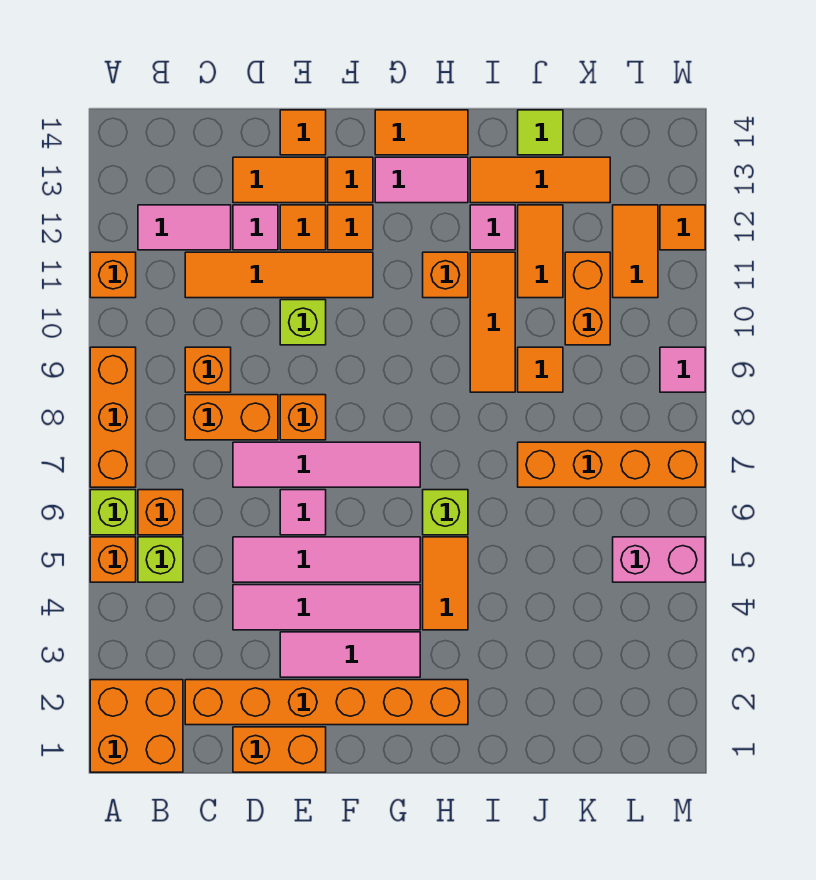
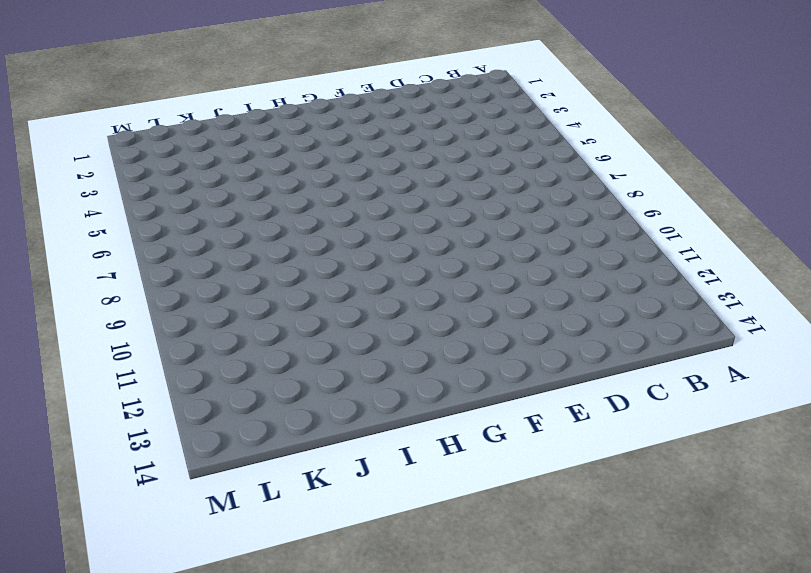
none -> orange brick A1:B2 level 1
none -> orange brick A5 level 1
none -> lime brick A6 level 1
none -> orange brick A7:A9 level 1

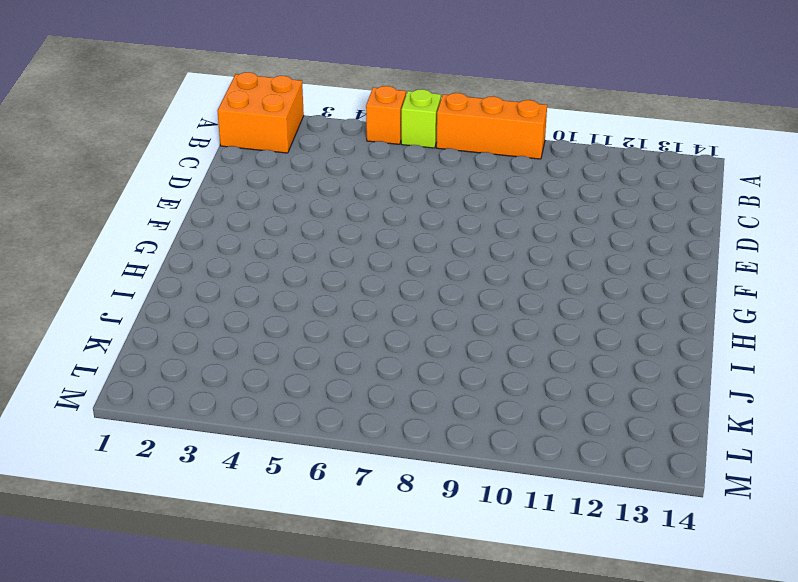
none -> orange brick A11 level 1
none -> lime brick B5 level 1
none -> orange brick B6 level 1
none -> pink tile B12:C12 level 1

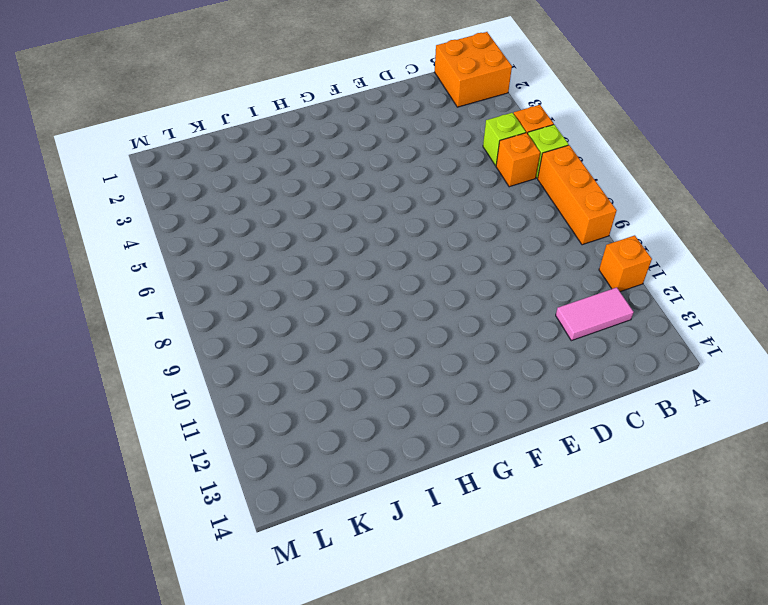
none -> orange brick C2:H2 level 1
none -> orange brick C8:D8 level 1
none -> orange brick C9 level 1
none -> orange tile C11:F11 level 1

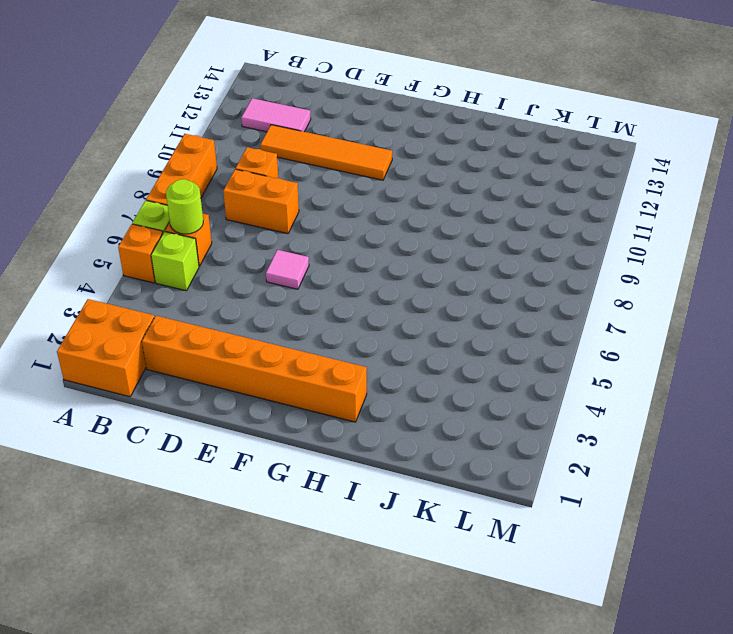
lime round brick B6 level 2 -> none
none -> orange brick A11 level 1
none -> orange brick D1:E1 level 1
none -> pink tile D4:G4 level 1
none -> pink tile D5:G5 level 1

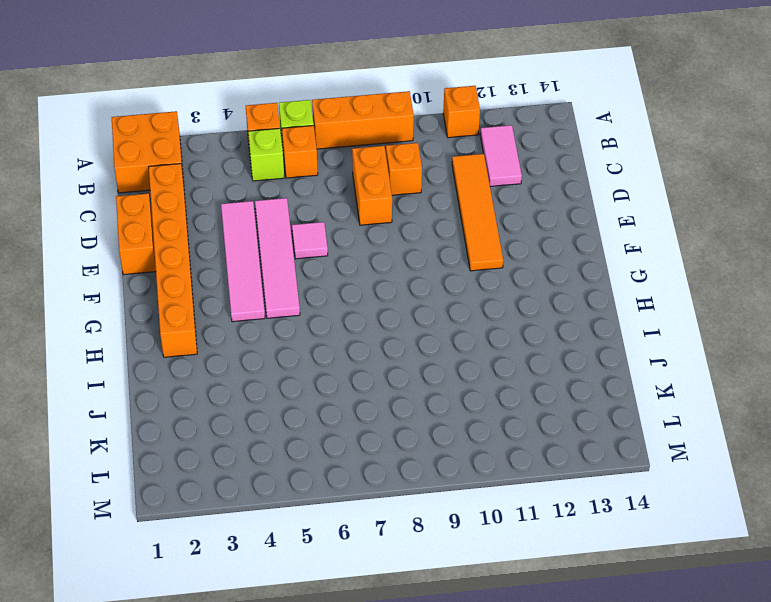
none -> pink tile D7:G7 level 1
none -> pink tile D12 level 1
none -> orange tile D13:E13 level 1
none -> pink tile E3:G3 level 1

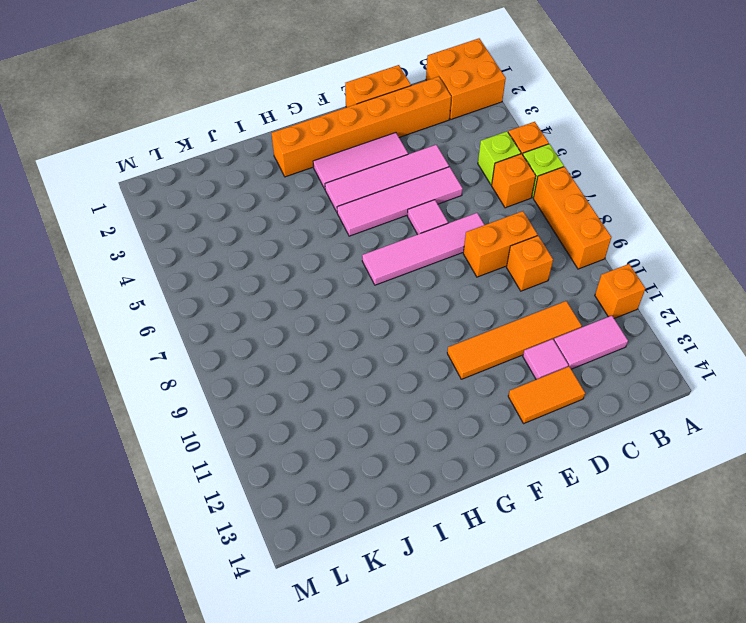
none -> orange brick E8 level 1
none -> lime brick E10 level 1
none -> orange tile E12 level 1
none -> orange tile E14 level 1

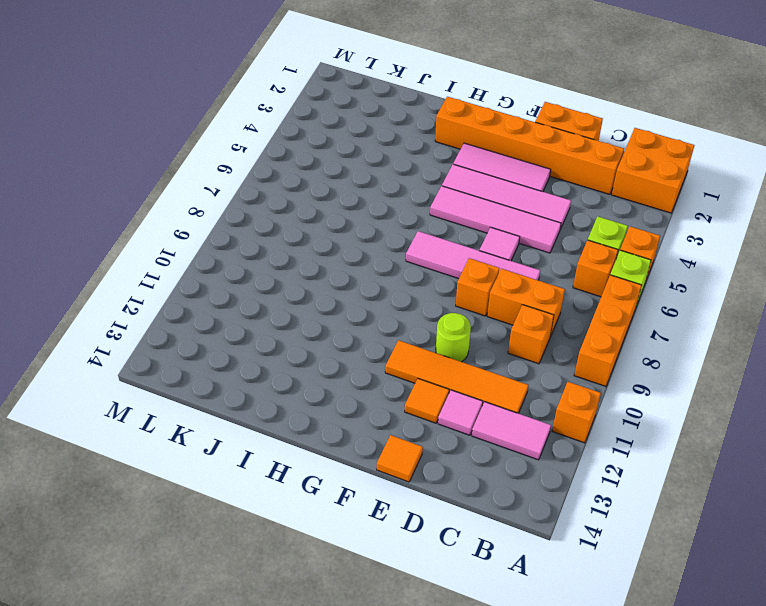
lime round brick E10 level 1 -> lime brick E10 level 1
none -> orange tile D13:E13 level 1
none -> orange tile F12 level 1
none -> orange tile F13 level 1
none -> pink tile G13:H13 level 1

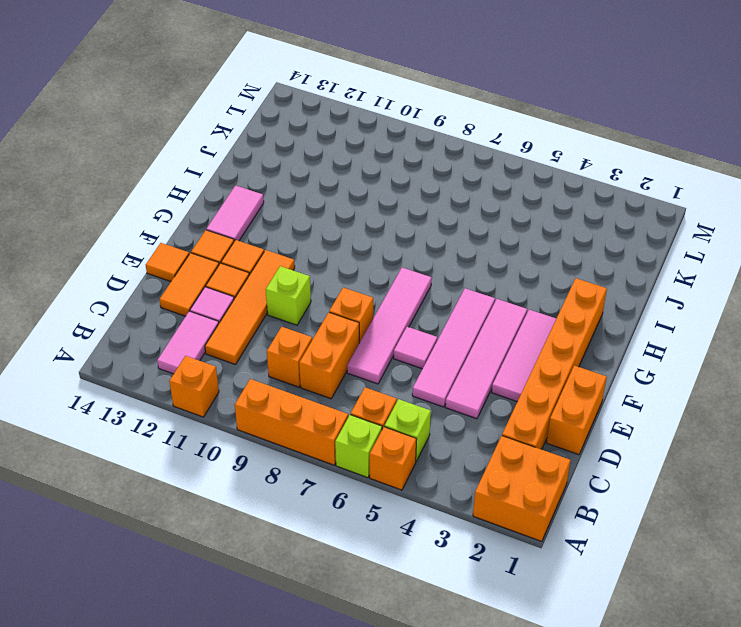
none -> orange tile G14:H14 level 1
none -> orange tile H4:H5 level 1
none -> lime brick H6 level 1
none -> orange brick H11 level 1

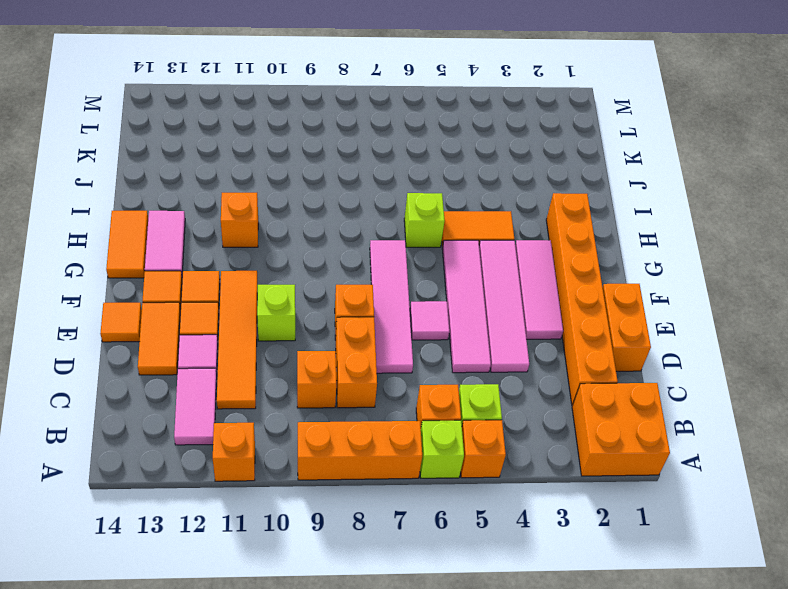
none -> orange tile I9:I11 level 1
none -> pink tile I12 level 1
none -> orange tile I13:K13 level 1
none -> orange brick J7:M7 level 1

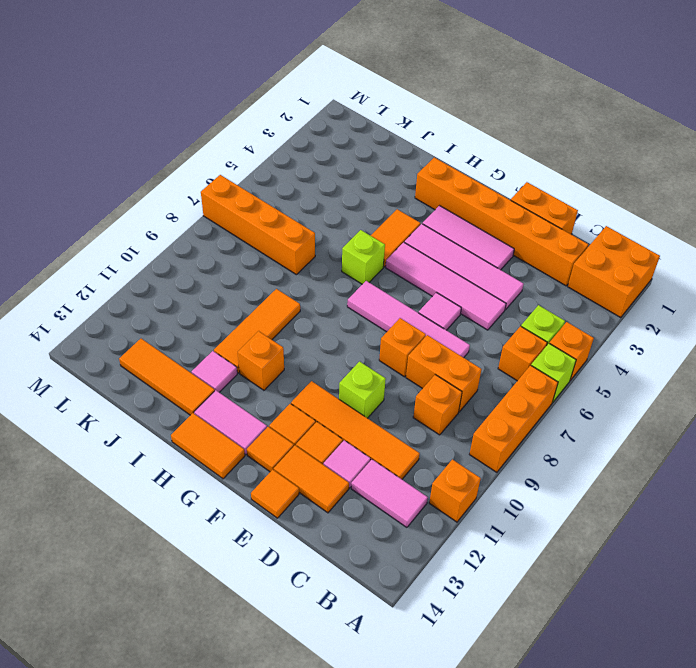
none -> orange tile J9 level 1
none -> orange tile J11:J12 level 1
none -> lime tile J14 level 1
none -> orange brick K10:K11 level 1

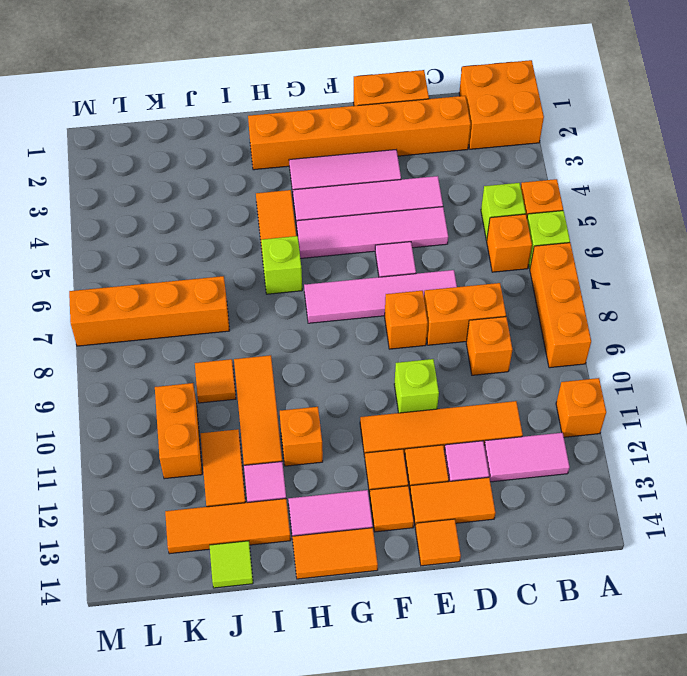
none -> pink brick L5:M5 level 1
none -> orange tile L11:L12 level 1
none -> pink tile M9 level 1
none -> orange tile M12 level 1

